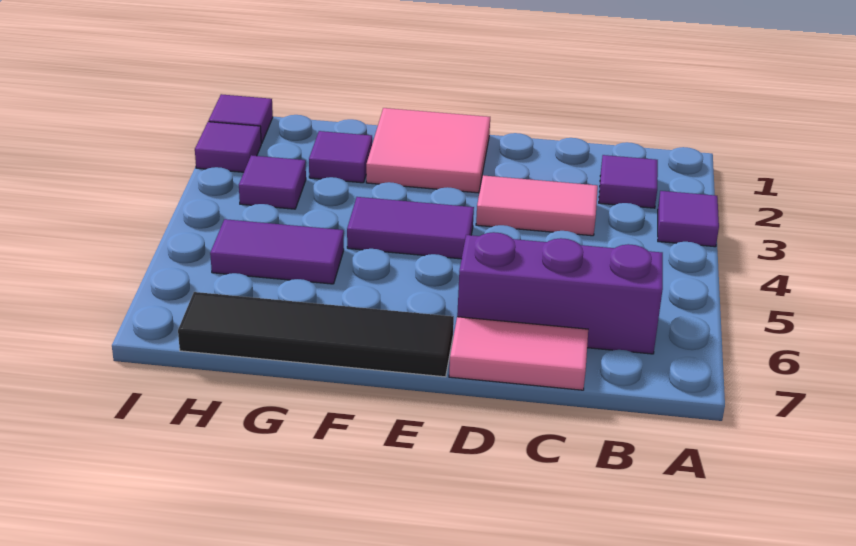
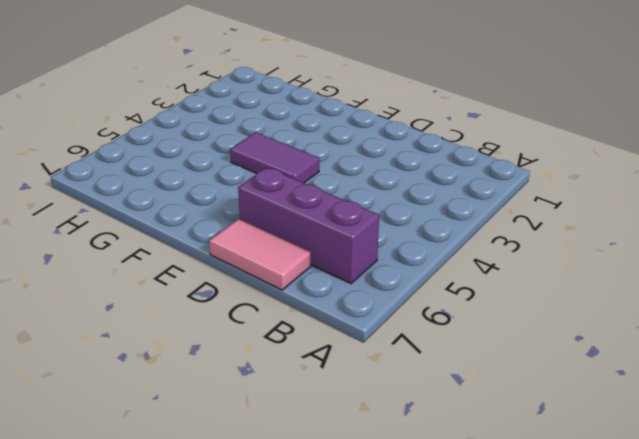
none -> purple tile A3 level 1
none -> purple tile B2 level 1
none -> pink tile C3:D3 level 1

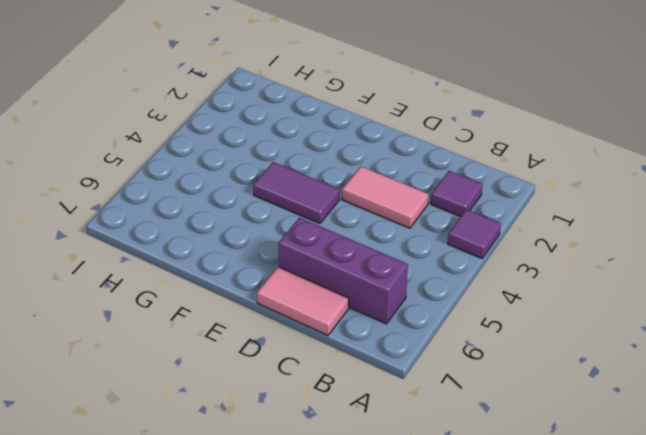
none -> pink tile E1:F2 level 1
none -> black tile E7:H7 level 1
none -> purple tile G2 level 1

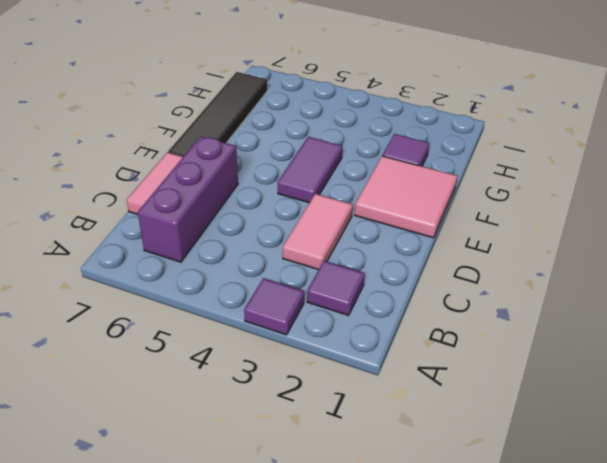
none -> purple tile G5:H5 level 1
none -> purple tile H3 level 1
none -> purple tile I1 level 1

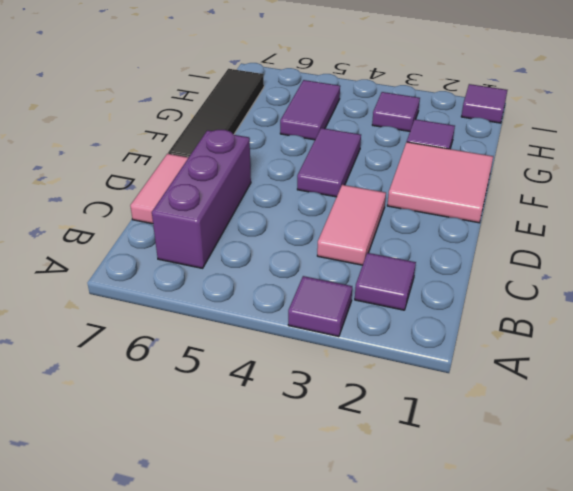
none -> purple tile I2 level 1

